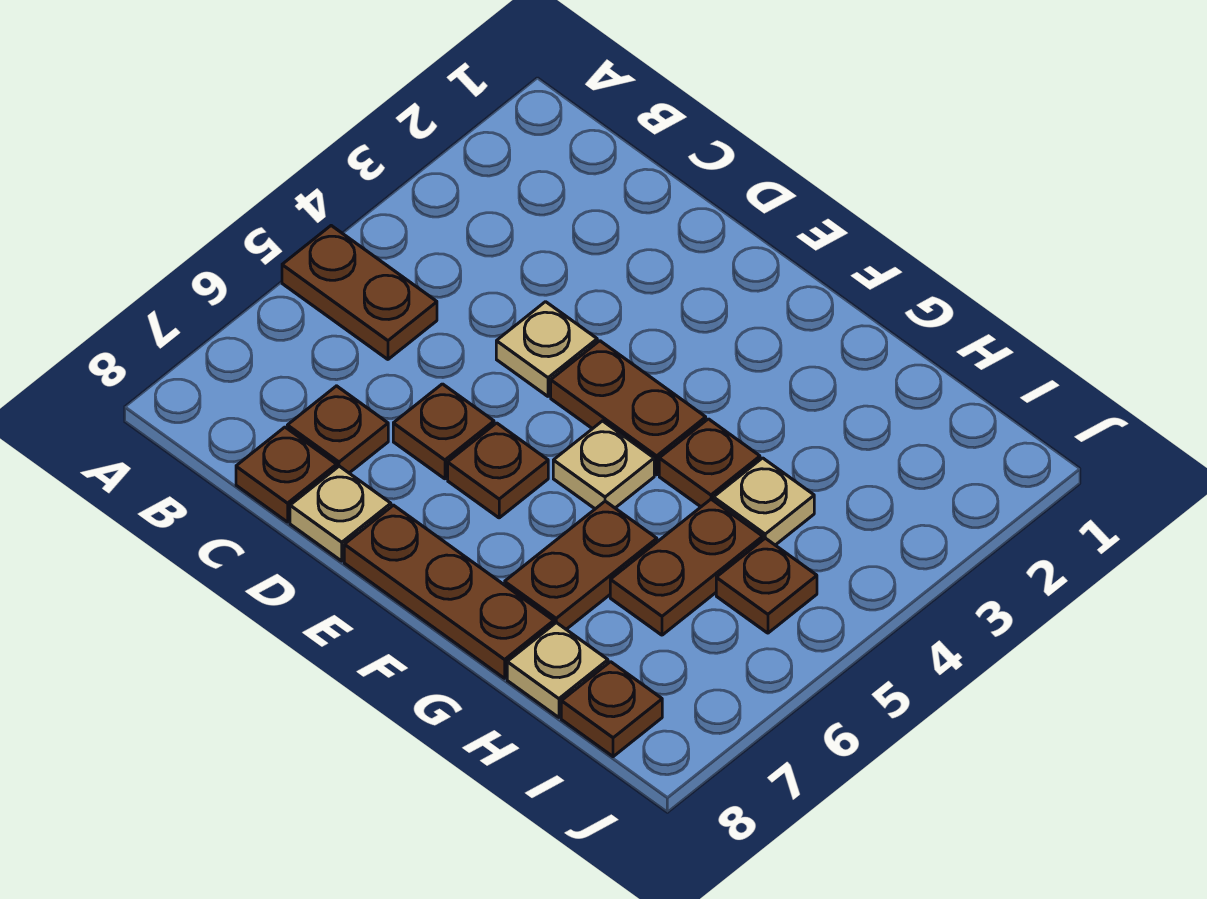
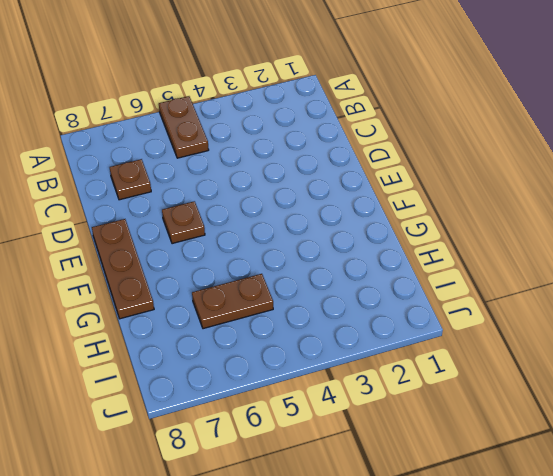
none -> brown plate C8 level 1
none -> tan plate D4 level 1
none -> brown plate D6 level 1

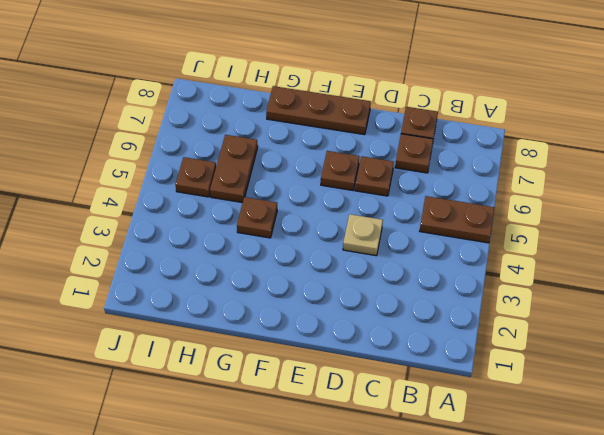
none -> tan plate D8 level 1
none -> brown plate E4:F4 level 1
none -> tan plate F5 level 1

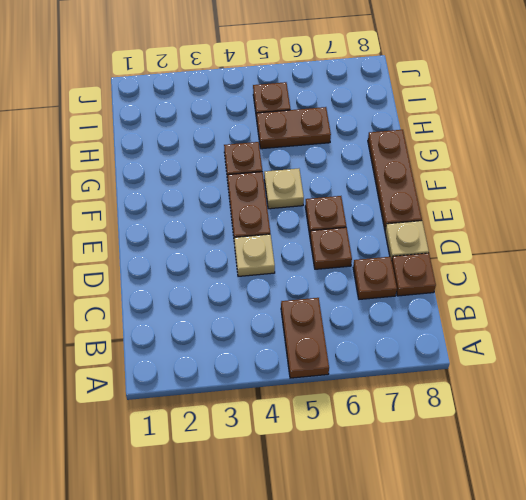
none -> brown plate G6:G7 level 1
none -> tan plate H4 level 1
none -> tan plate H8 level 1

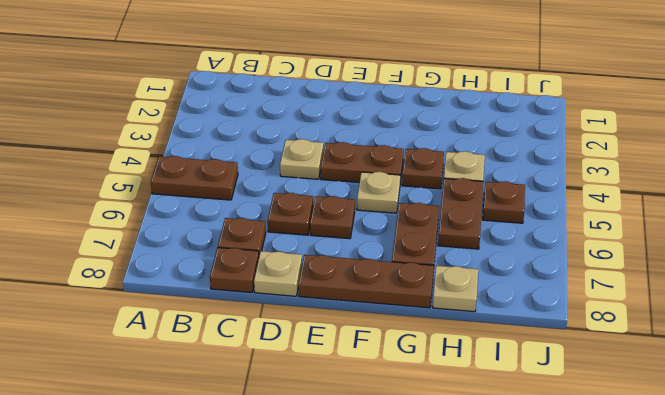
none -> brown plate I8 level 1

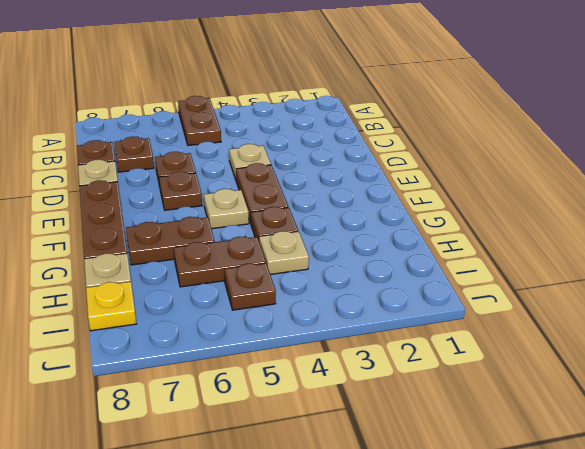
yellow plate I8 level 1 -> brown plate I8 level 1

